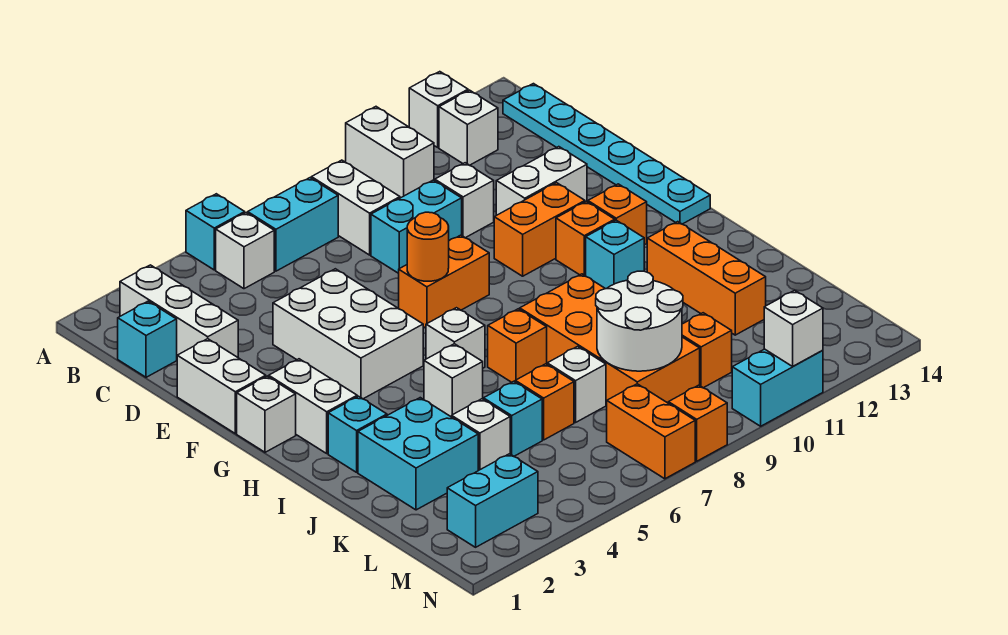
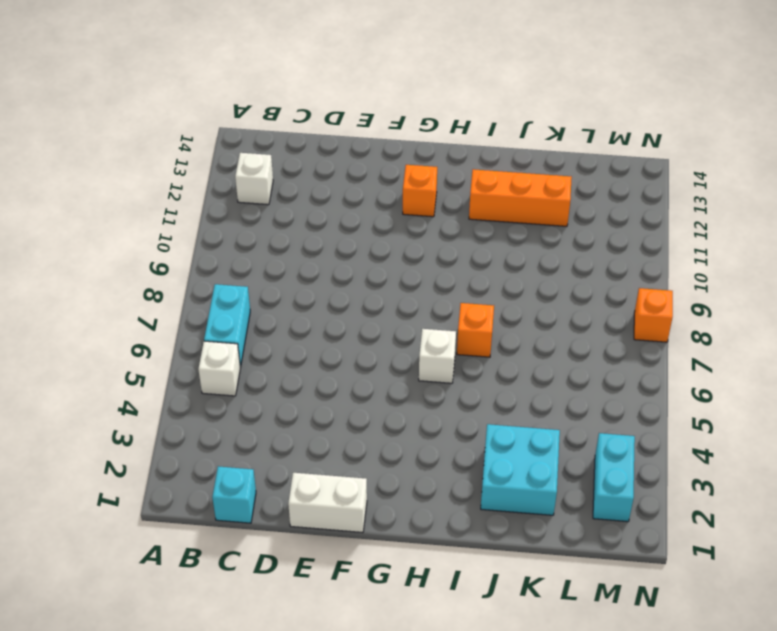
none -> cyan brick A5 level 1
none -> white brick A10:B10 level 1
none -> white brick A12 level 1
none -> white brick B2:D2 level 1

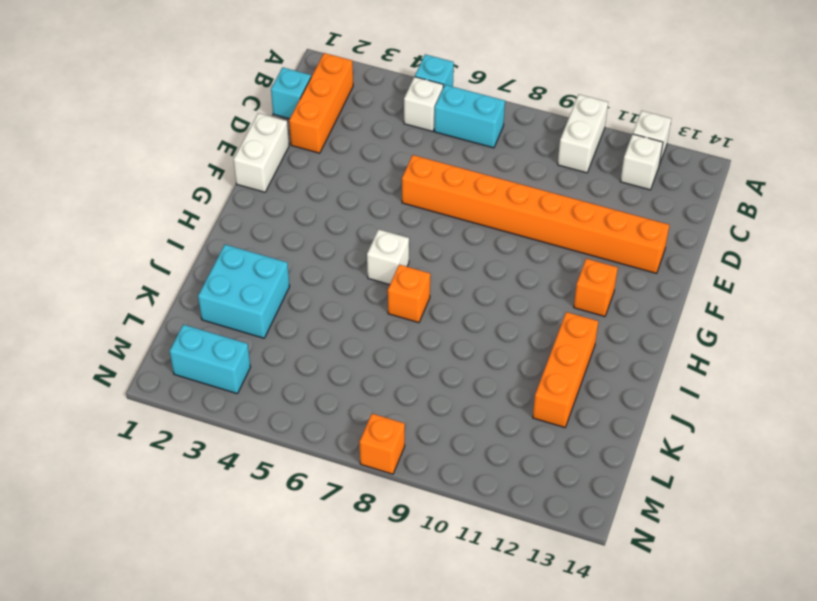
orange brick B2:D2 level 1 -> white brick B2:D2 level 1
orange brick E6:E13 level 1 -> white brick E11:E12 level 1
none -> white brick B8:C8 level 1
none -> cyan plate B14:G14 level 1
none -> cyan brick D8:D9 level 1
none -> white brick D10 level 1

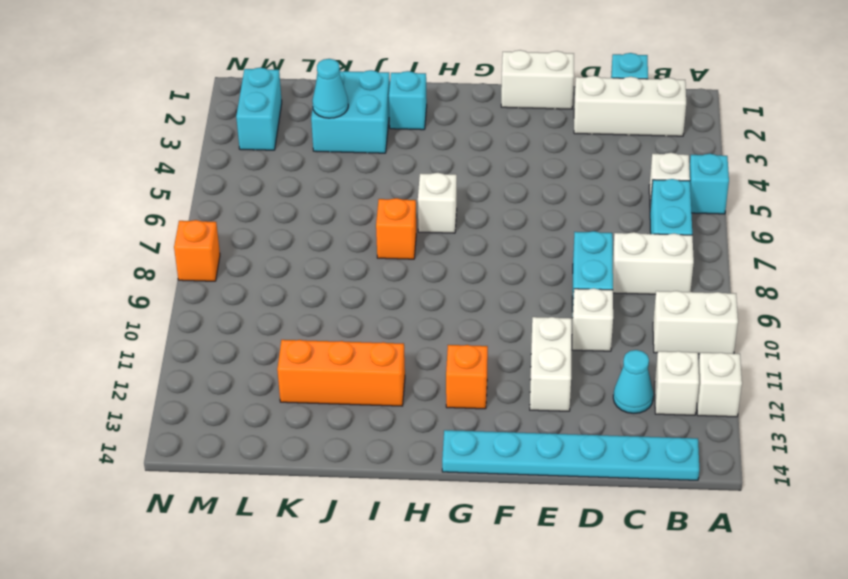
cyan cone C12 level 1 -> none
cyan cone K3 level 2 -> none
none -> white brick E4:G5 level 1
none -> orange brick F7:F8 level 1
none -> orange brick F10:F11 level 1
none -> white brick G1 level 1

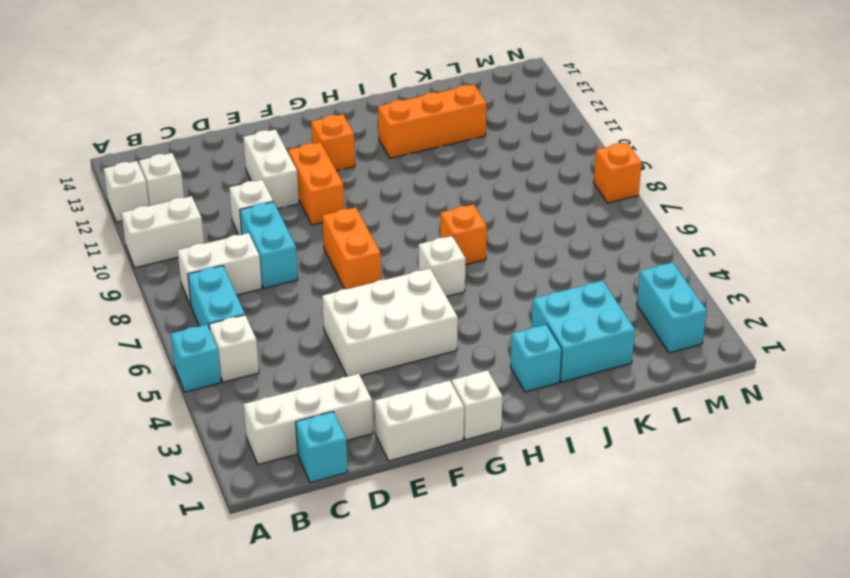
none -> cyan plate B14:G14 level 1
none -> white brick G2:H2 level 1
none -> orange brick G11 level 1
none -> cyan brick H11 level 1

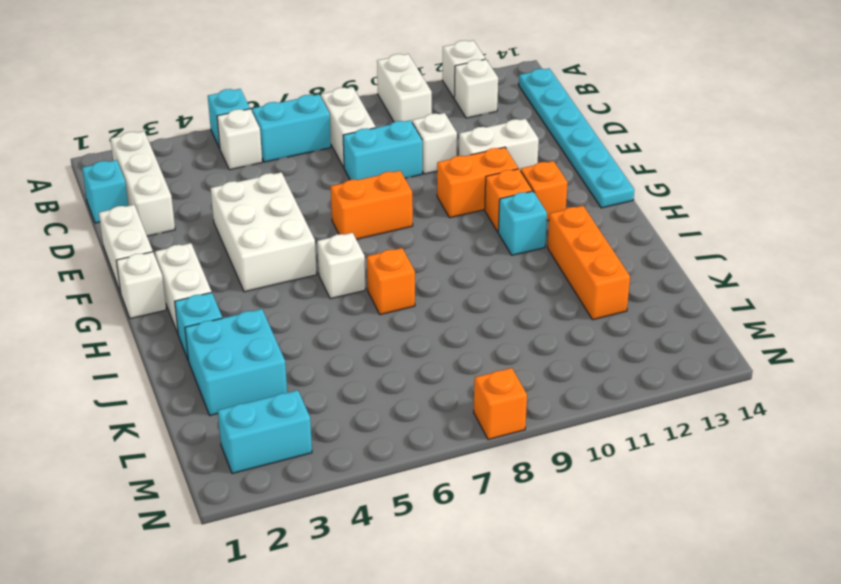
none -> white brick I5 level 1
none -> orange brick I8:L9 level 1
none -> white brick K4 level 1
none -> cyan brick K5 level 1

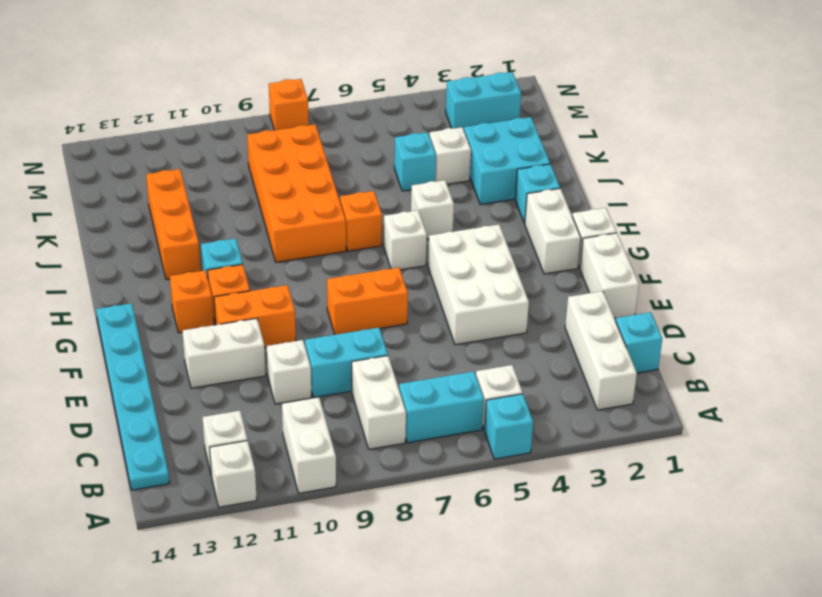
none -> orange brick K6 level 1
none -> white brick K7 level 1
none -> orange brick L10 level 1
none -> orange brick M7:N7 level 1

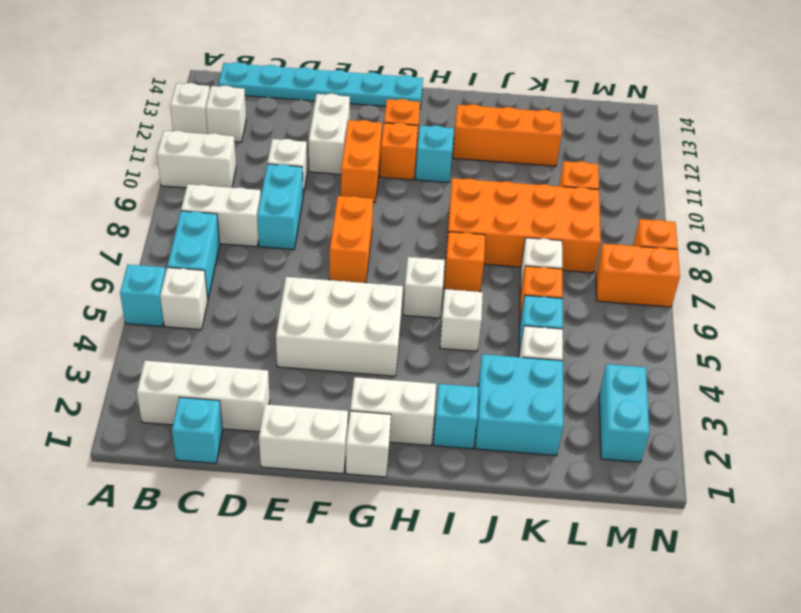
none -> cyan brick N10:N11 level 1
none -> orange round brick F7 level 2
none -> white round brick K8:L9 level 2
none -> white brick N11 level 2

